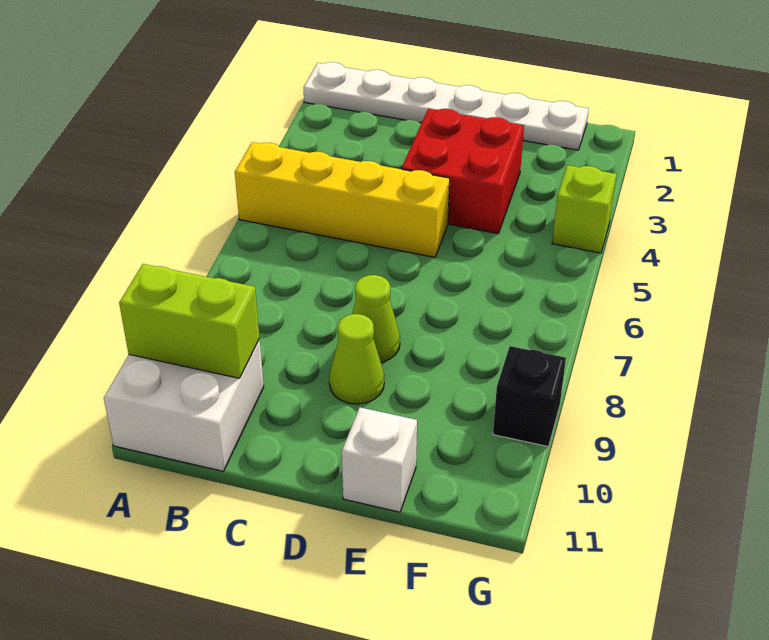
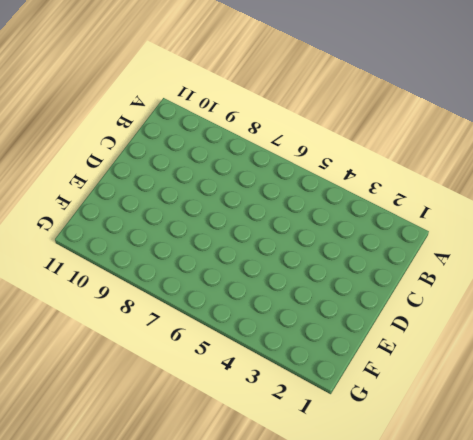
none -> white plate A1:F1 level 1
none -> yellow brick A5:D5 level 1

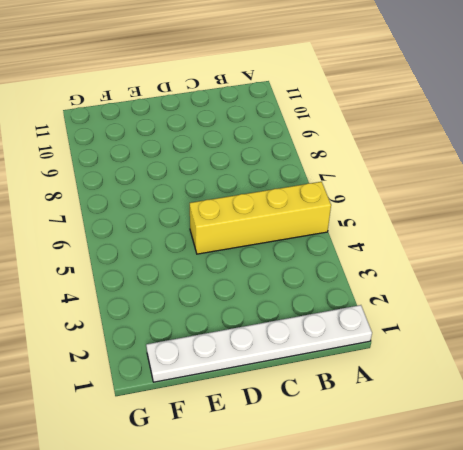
none -> white brick A10:B11 level 1
none -> red brick D3:E4 level 1

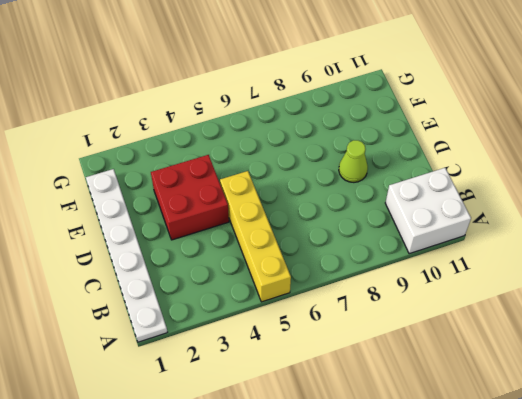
none -> lime cone D8 level 1
none -> white brick E11 level 1

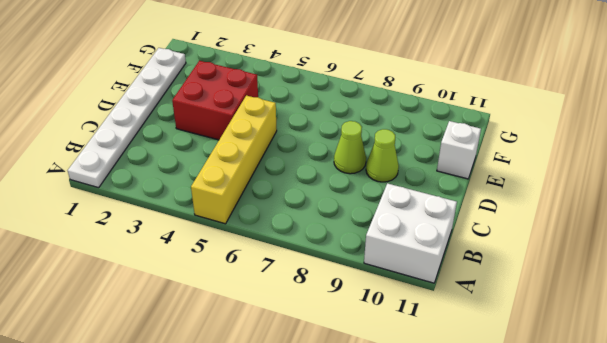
none -> lime brick G4 level 1
none -> black brick G9 level 1

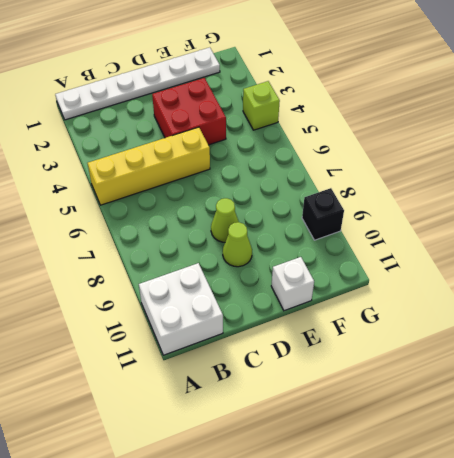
none -> lime brick A10:B10 level 2

